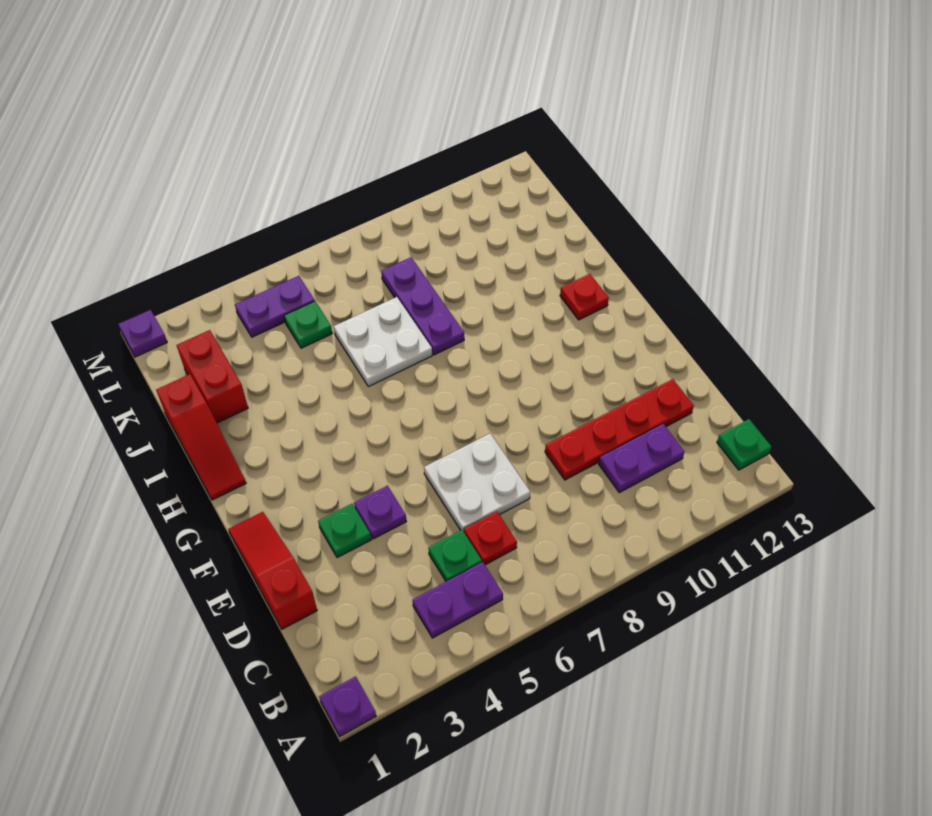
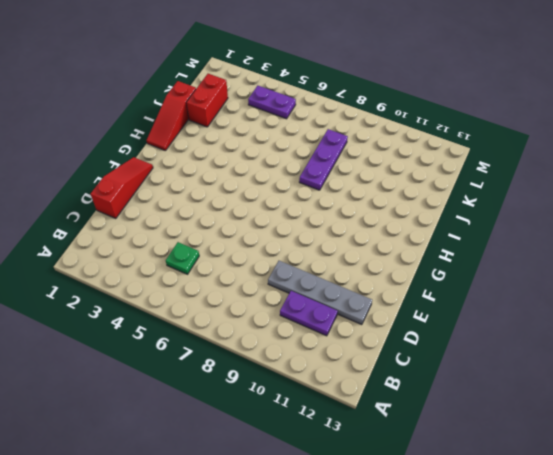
grey plate D9:D12 level 1 -> red plate D9:D12 level 1
none -> purple plate A1 level 1
none -> purple plate B4:B5 level 1
none -> green plate B13 level 1

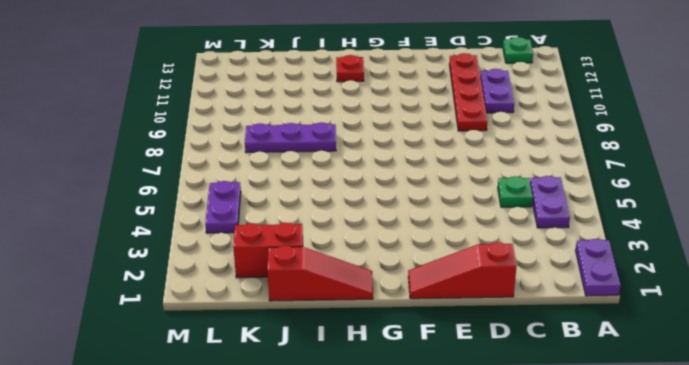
purple plate A1:A2 level 1 -> purple plate A1 level 1
none -> red plate C6 level 1
none -> white plate D6:E7 level 1
none -> green plate E3 level 1

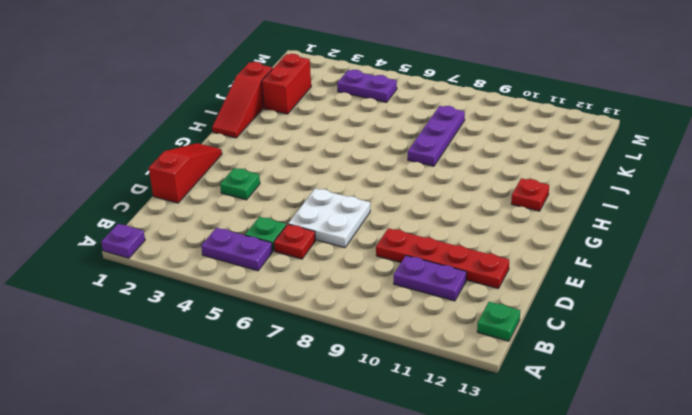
none -> purple plate E4 level 1
none -> white plate I6:J7 level 1
none -> green plate K5 level 1

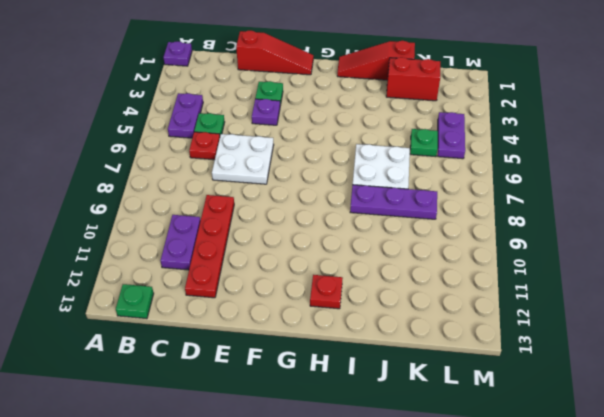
none -> purple plate M1 level 1

